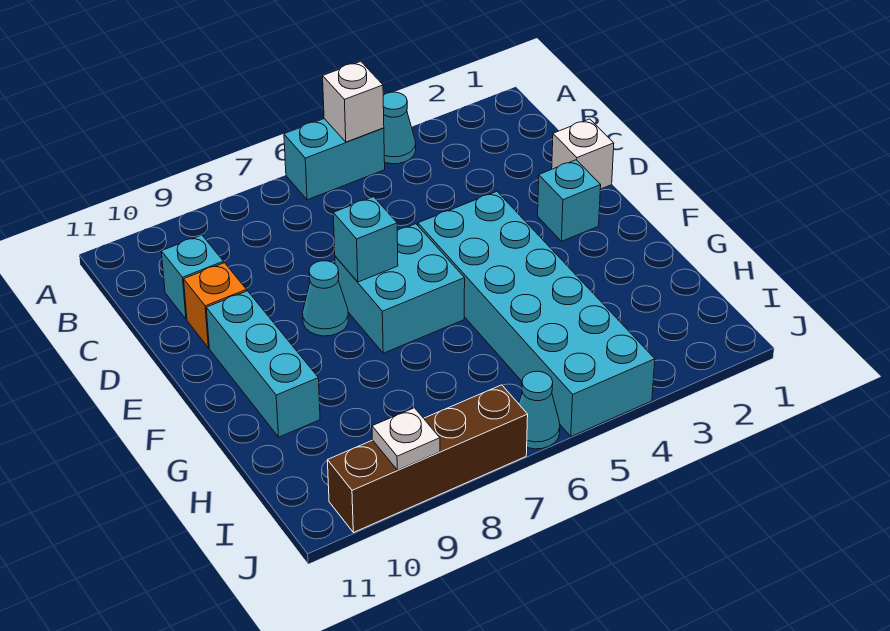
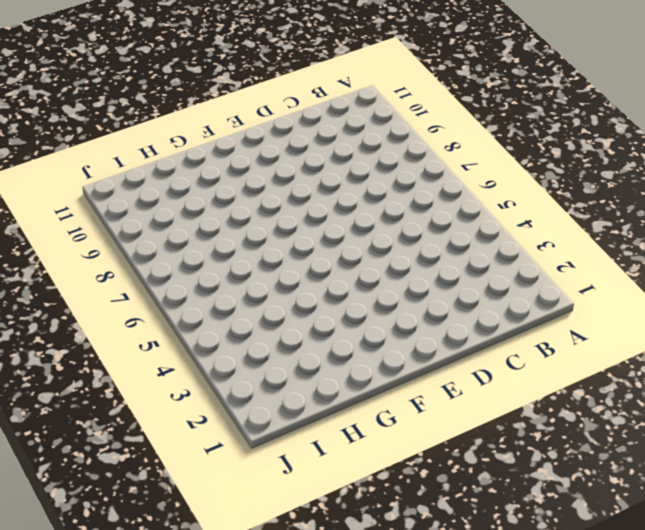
none -> cyan cone A4 level 1
none -> cyan brick A5:A6 level 1
none -> cyan brick C10 level 1

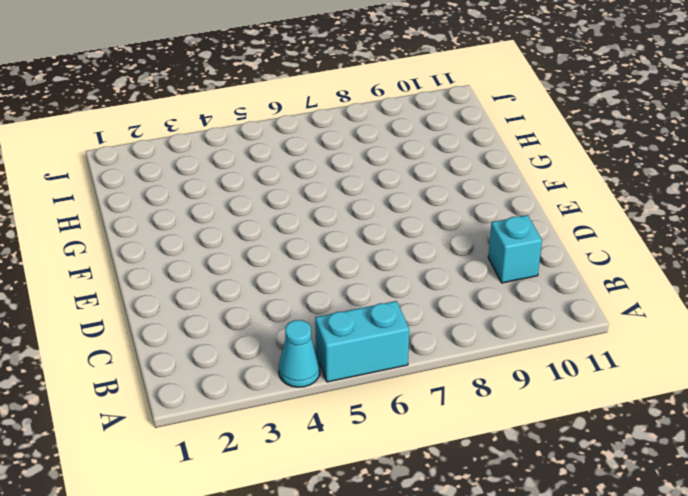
none -> white brick D1 level 1
none -> orange brick D10 level 1
none -> cyan brick E2 level 1

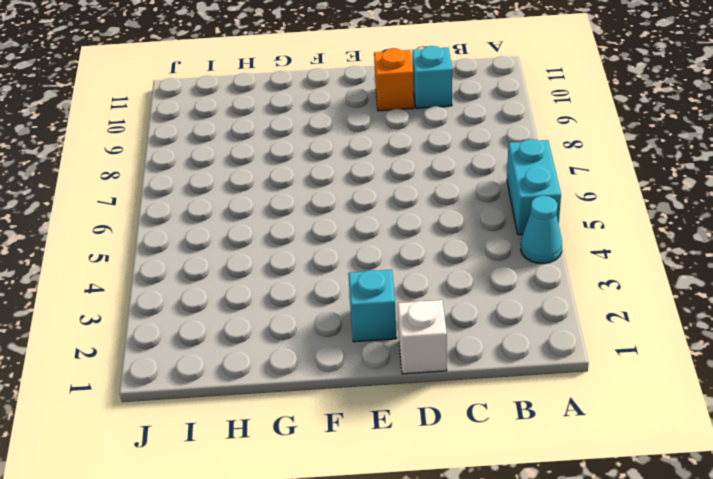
none -> cyan brick E4:J5 level 1
none -> cyan brick E6:F7 level 1
none -> cyan cone E8 level 1

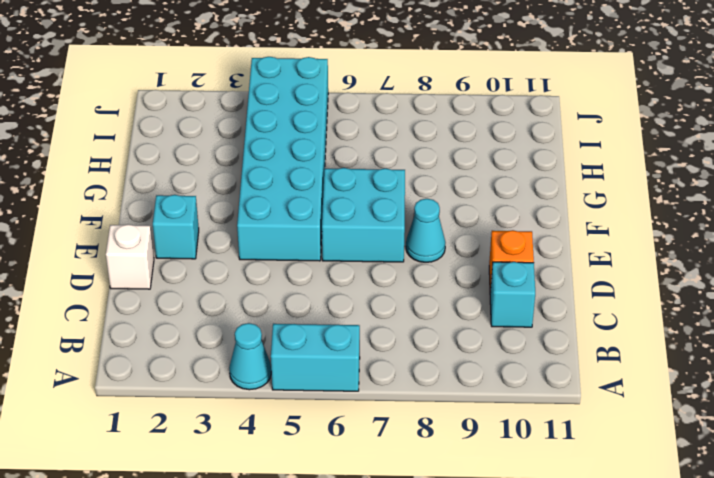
none -> cyan brick E10:G10 level 1
none -> cyan cone J6 level 1
none -> brown brick J7:J10 level 1

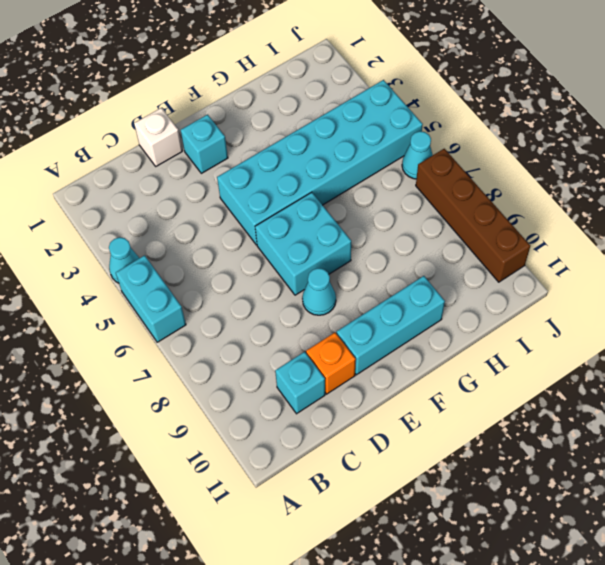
none -> white brick A5 level 2
none -> cyan brick E7 level 2
none -> white plate J9 level 2

